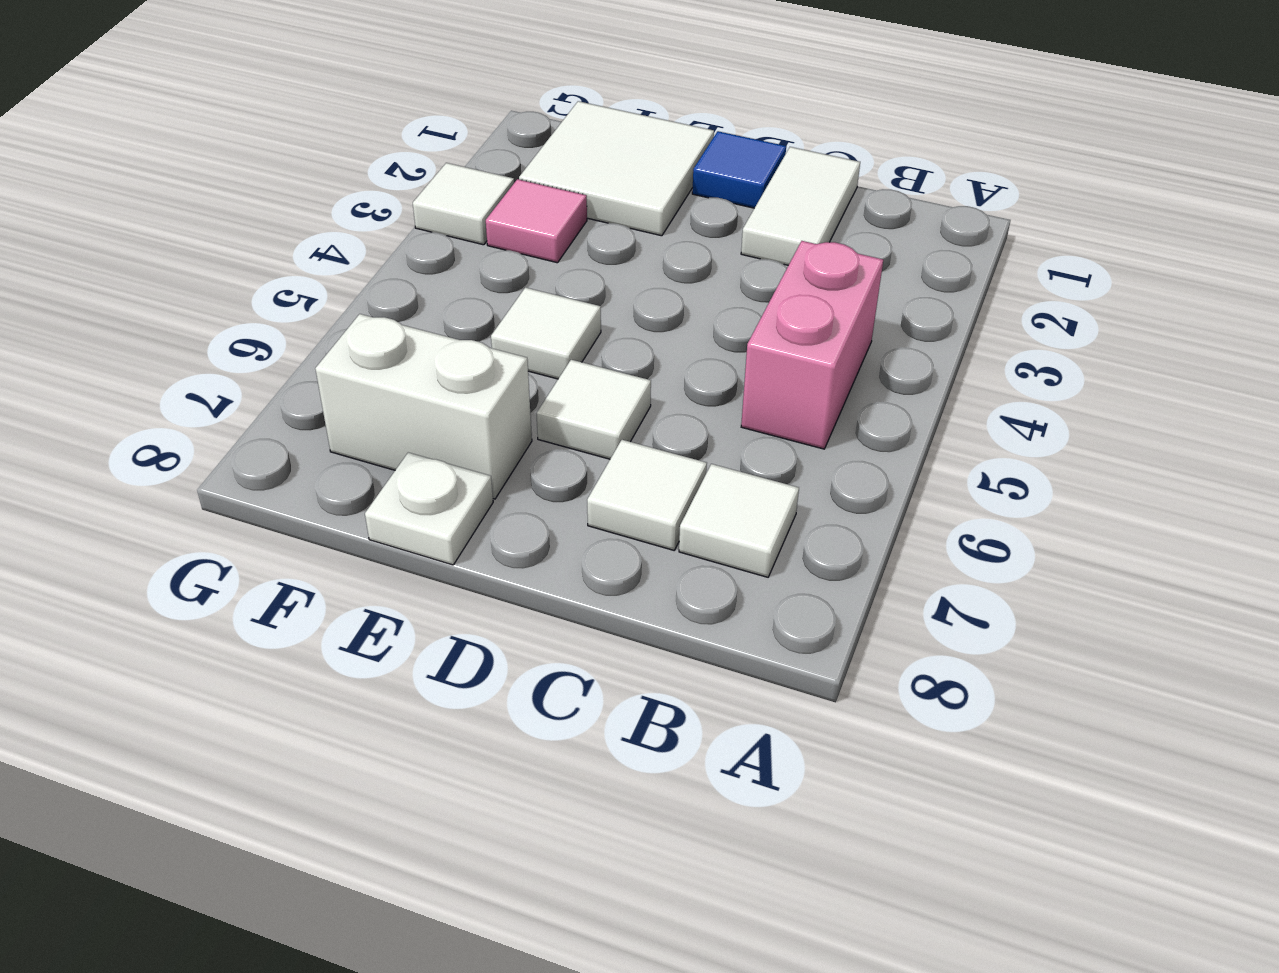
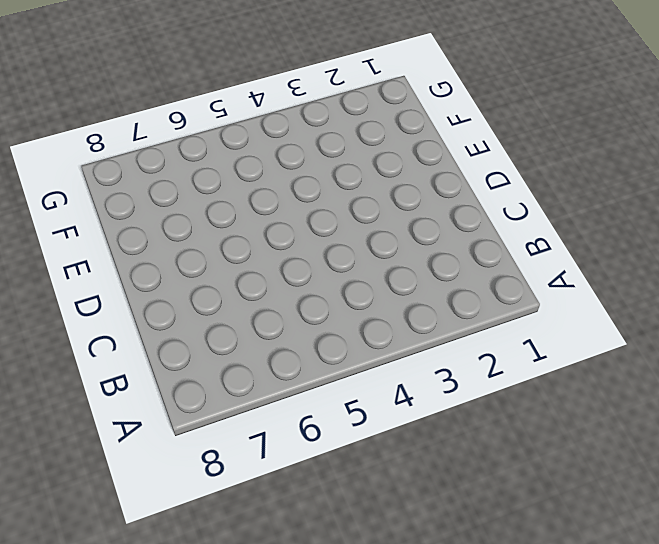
none -> pink brick B4:B5 level 1
none -> white tile B7 level 1
none -> white tile C1:C2 level 1

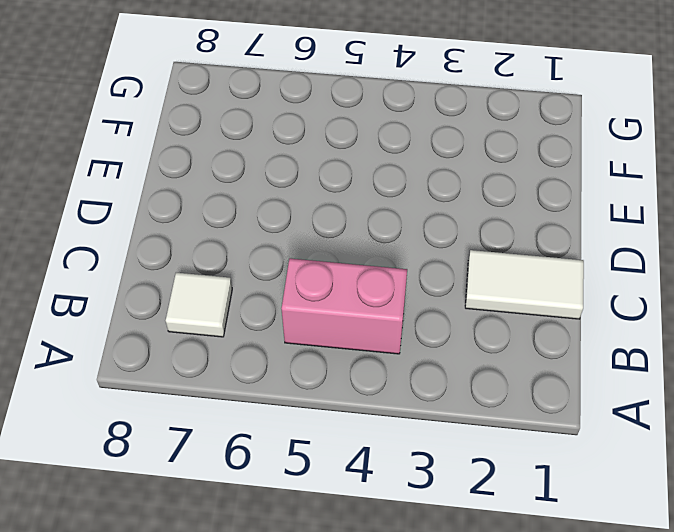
none -> white tile C7 level 1
none -> blue tile D1 level 1
none -> white tile D6 level 1

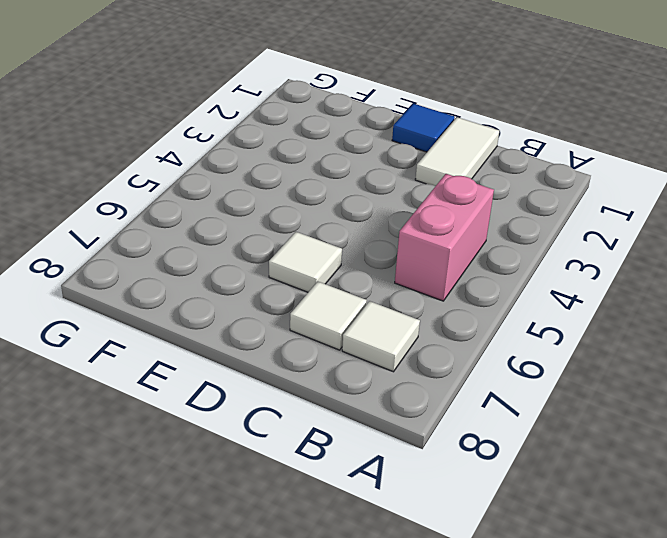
none -> white tile E1:F2 level 1
none -> white tile E5 level 1
none -> white brick E7:F7 level 1

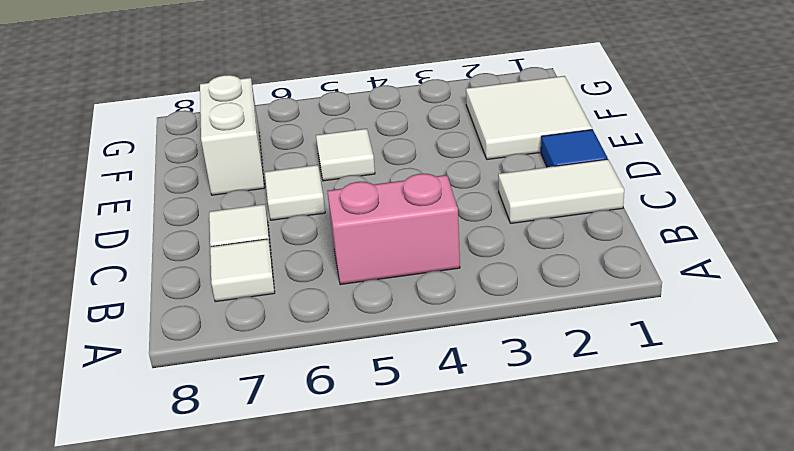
none -> white plate E8 level 1
none -> pink tile F3 level 1
none -> white tile G3 level 1

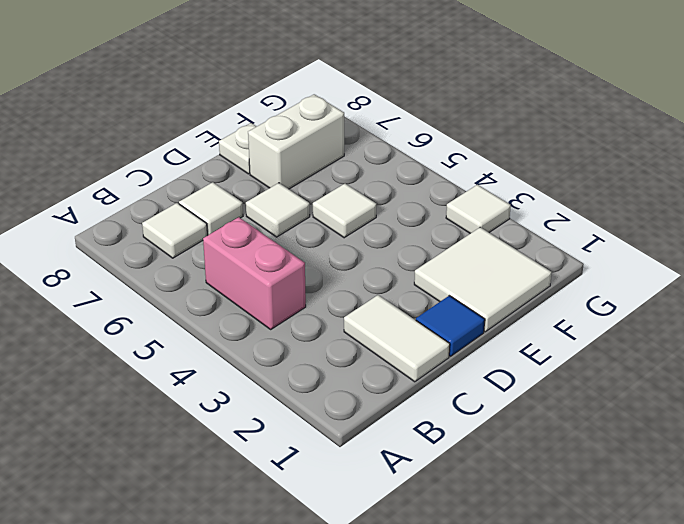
none -> pink tile F3 level 1

